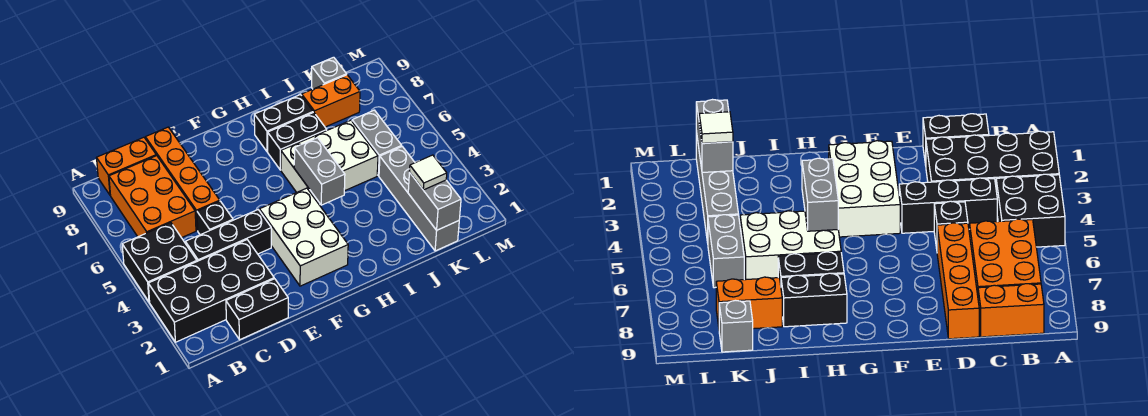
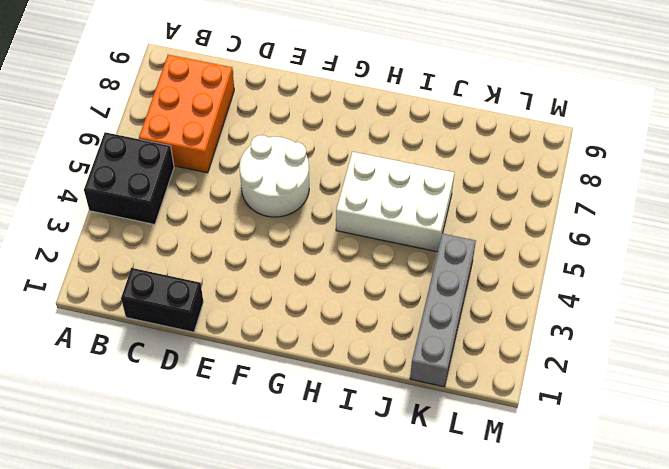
white round brick E5:F6 level 1 -> none
none -> black brick A2:D3 level 1
none -> orange brick B9:C9 level 1
none -> black brick C4:E4 level 1

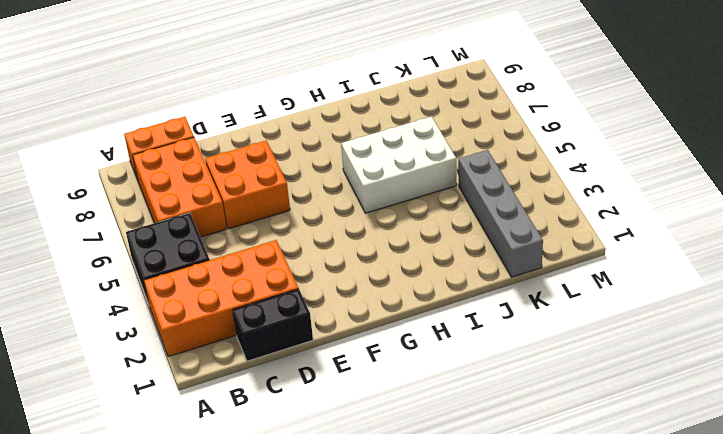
orange brick A2:D3 level 1 -> black brick A2:D3 level 1
orange brick D6:E7 level 1 -> orange brick D6:D9 level 1
none -> black brick C4:E4 level 1
none -> black brick D5 level 1
none -> white brick F2:G4 level 1

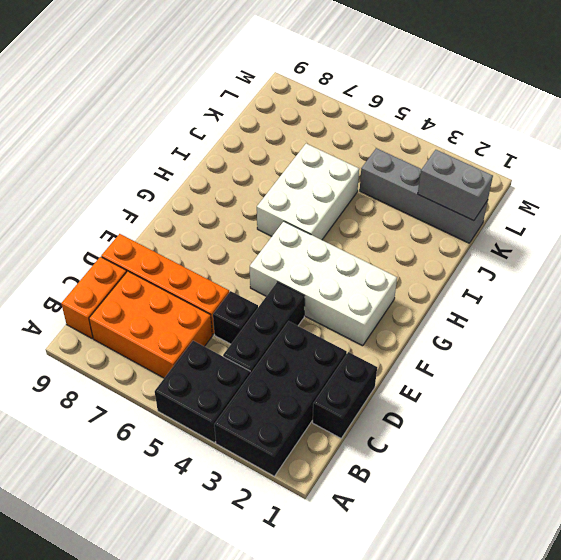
white brick F2:G5 level 1 -> white brick F2:G4 level 1
none -> black brick H7:I7 level 1
none -> black brick H8:I8 level 1
none -> orange brick J8:K8 level 1

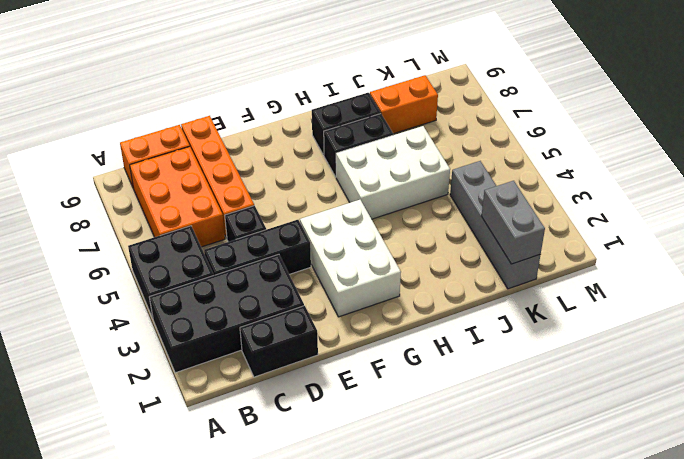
none -> grey brick K5:K6 level 1
none -> grey brick K9 level 1
none -> grey brick H4:H5 level 2

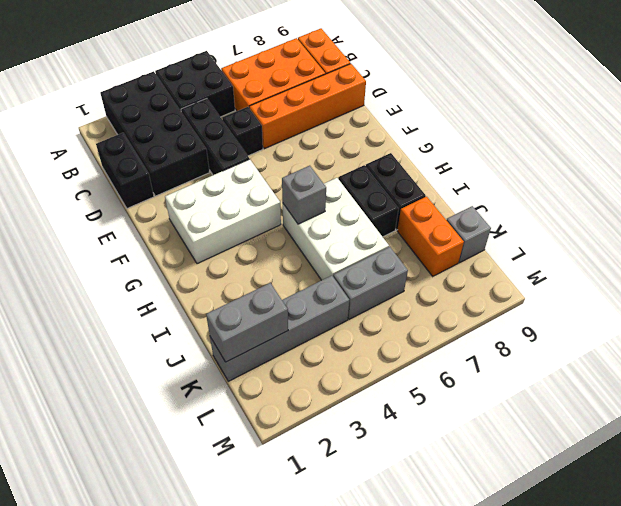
grey brick H5 level 2 -> grey brick H4:H5 level 2
none -> white tile K2 level 3

